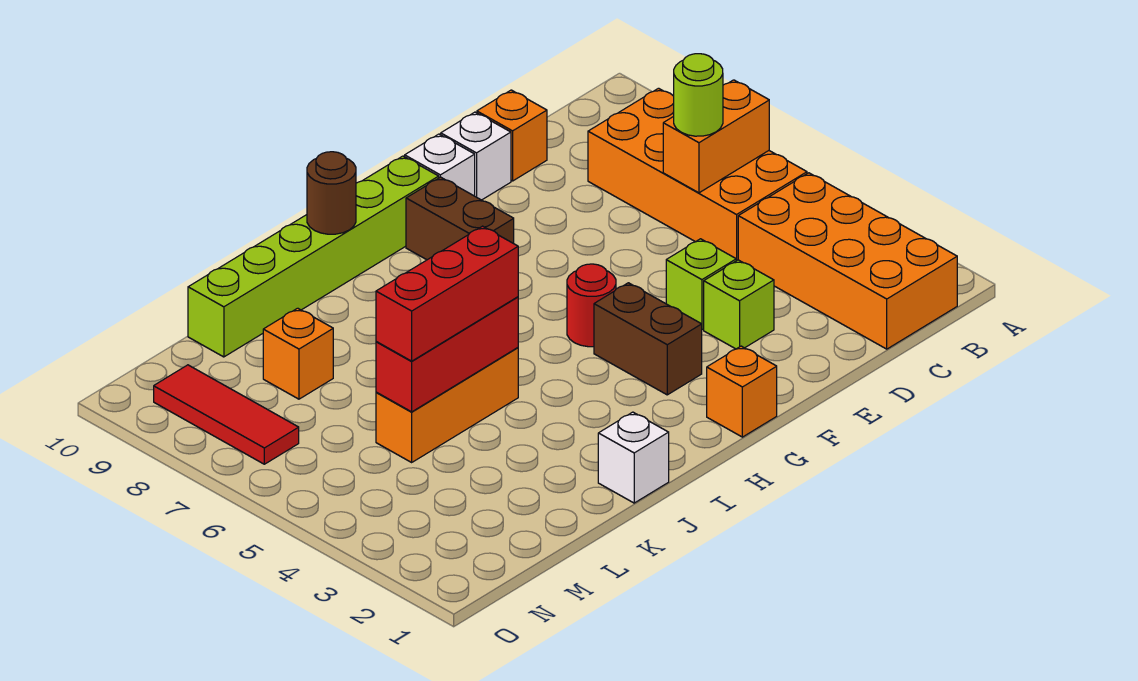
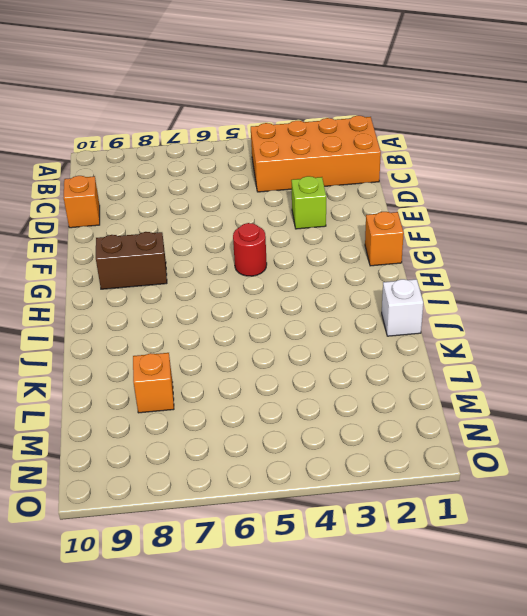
none -> orange brick B5:C8 level 1
none -> lime brick E4 level 1
none -> white brick E10 level 1

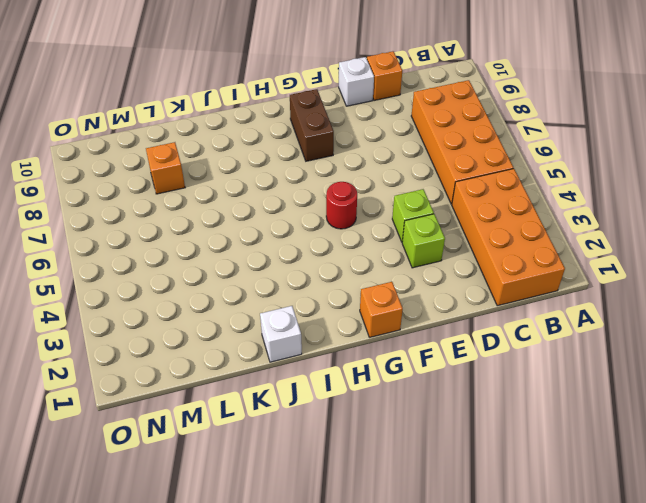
none -> white brick F10 level 1
none -> brown brick G3:G4 level 1
none -> lime brick G10:L10 level 1

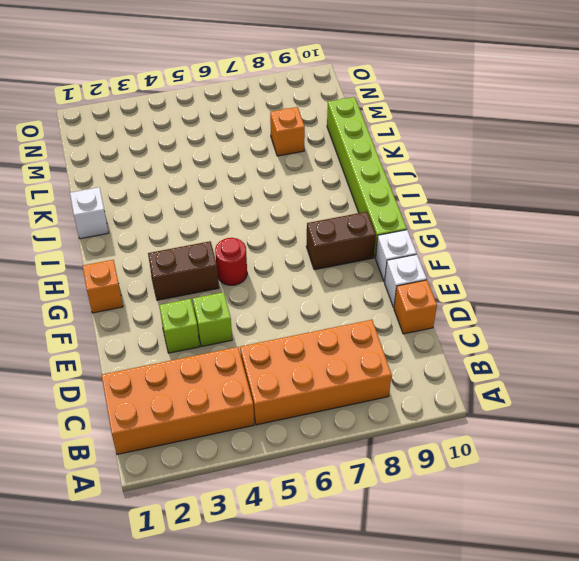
none -> orange brick J5:L5 level 1
none -> red tile N7:N9 level 1
none -> orange brick B6:C6 level 2

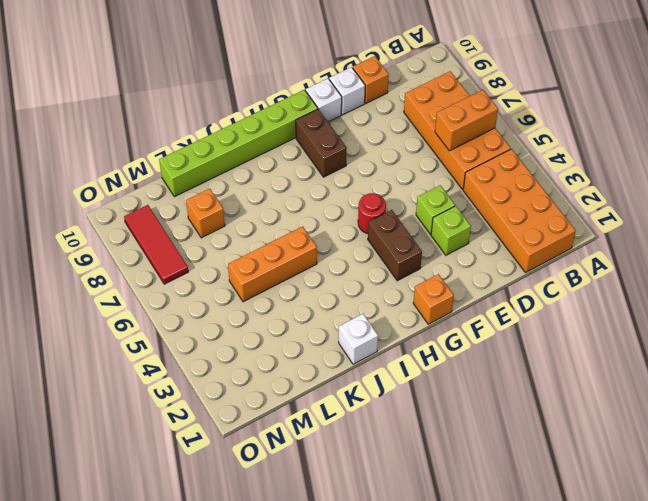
none -> brown round brick I10 level 2
none -> red brick J5:L5 level 2
none -> lime round brick C6 level 3

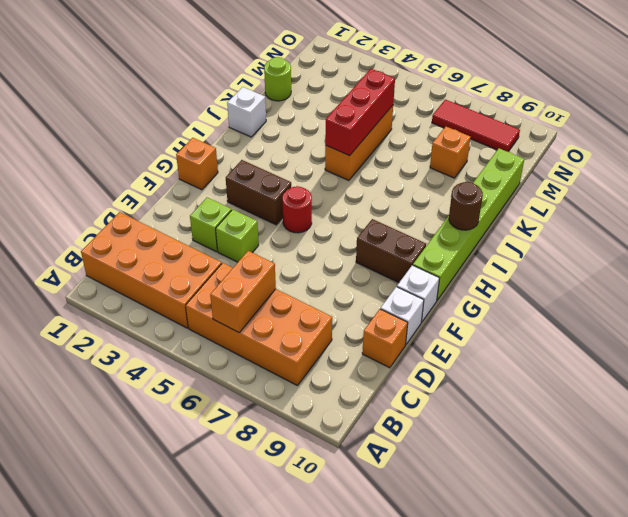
lime round brick L1 level 1 -> lime round brick C6 level 3
none -> red brick J5:L5 level 3

